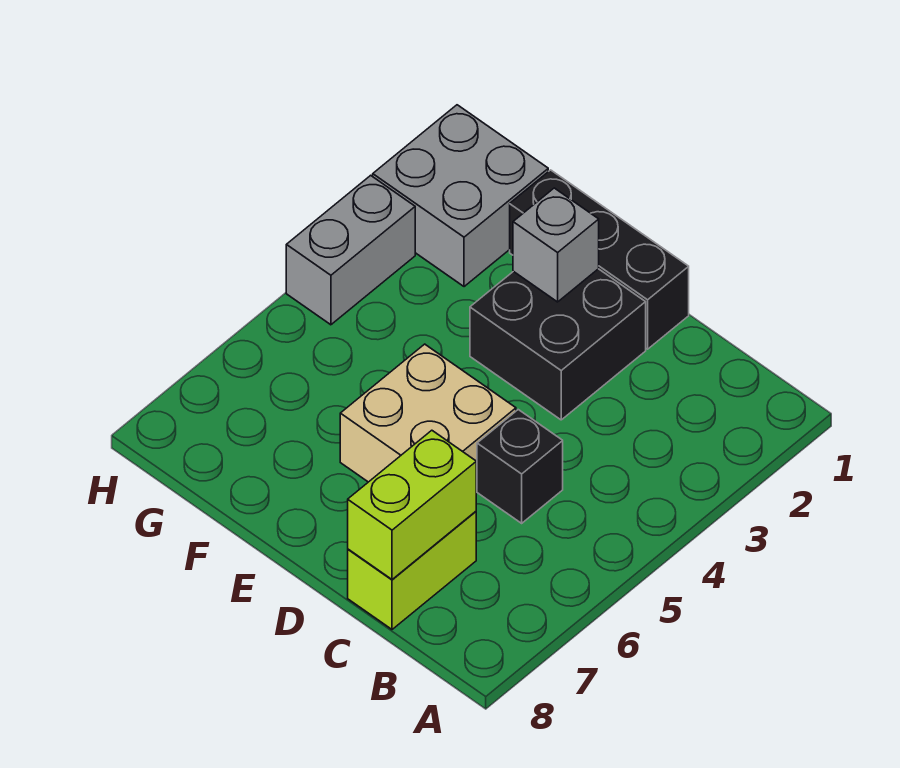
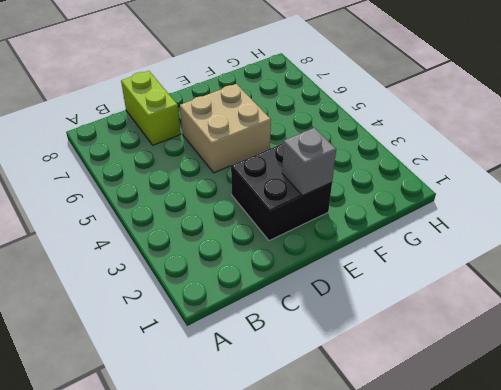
none -> black brick C5 level 1
none -> black brick D1:F1 level 1

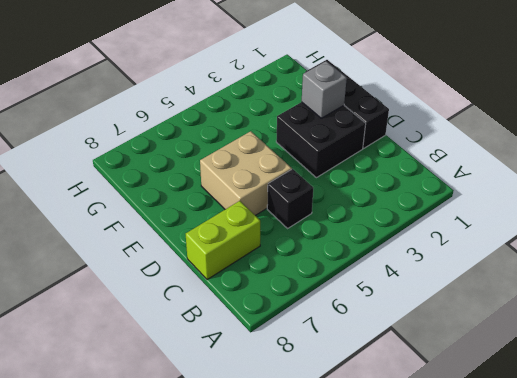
none -> grey brick G1:H2 level 1
none -> grey brick H3:H4 level 1

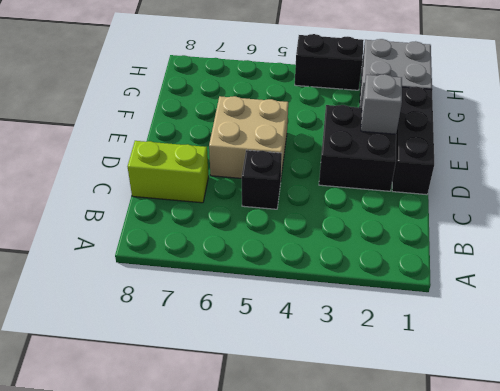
black brick H3:H4 level 1 -> grey brick H3:H4 level 1
none -> lime brick C7:C8 level 2

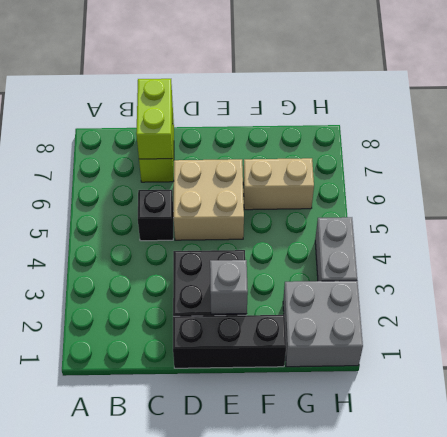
tan brick F6:G6 level 1 -> none

